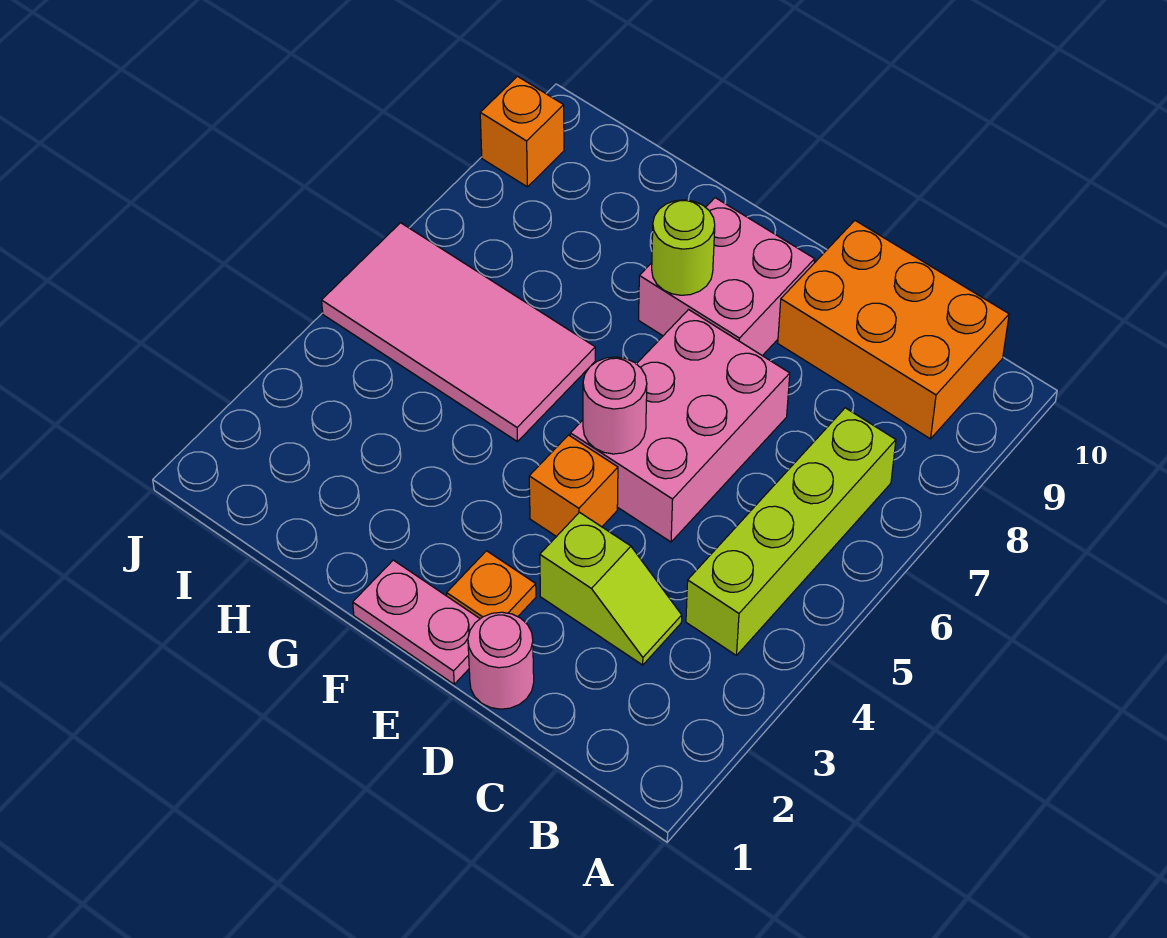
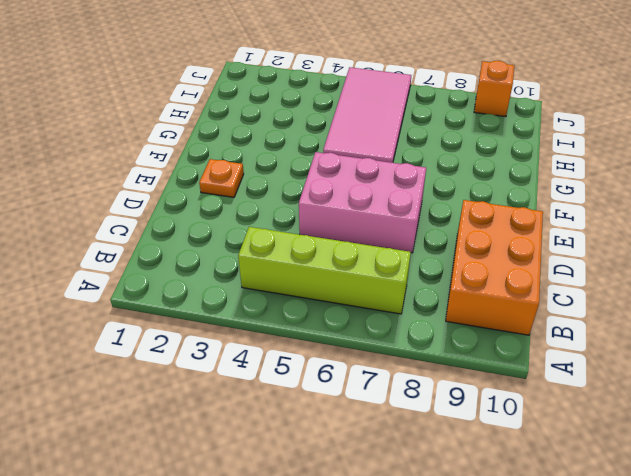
none -> lime slope C3:D3 level 1 top D
none -> pink round brick D1 level 1
none -> pink plate E1:F1 level 1

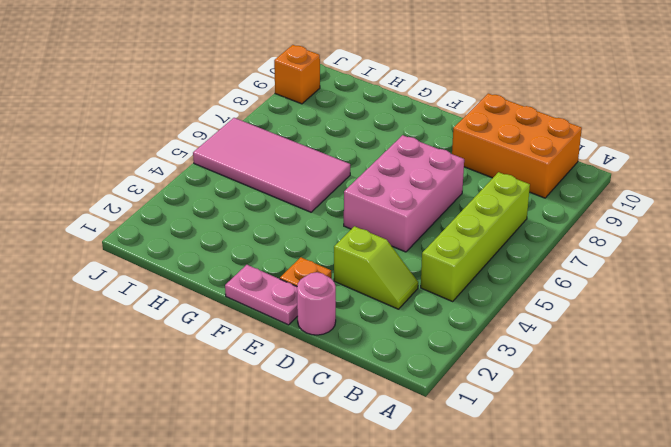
none -> orange brick E4 level 1
none -> pink brick E8:F9 level 1
none -> pink round brick E5 level 2

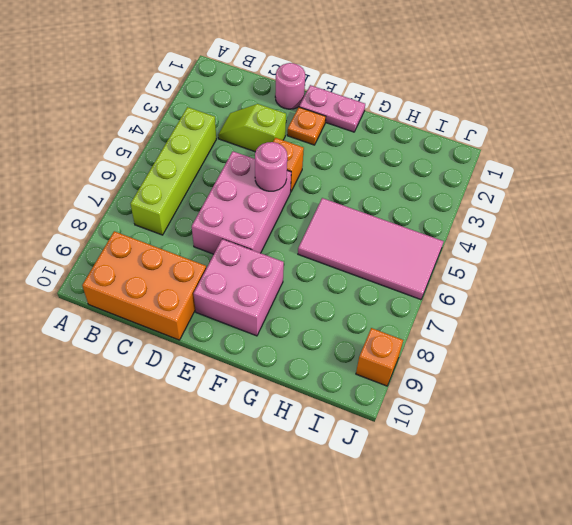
none -> lime round brick F8 level 2

